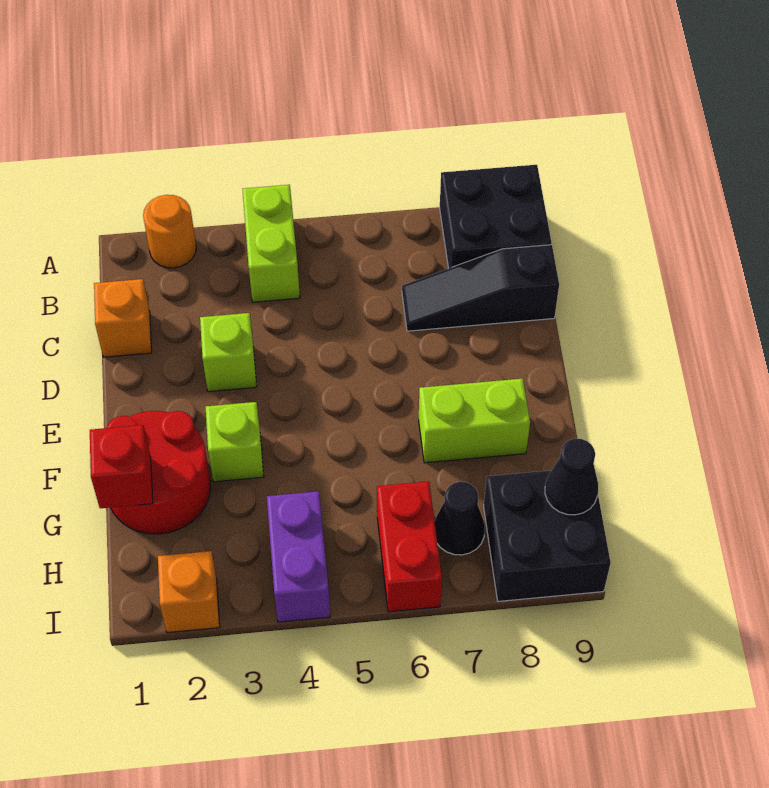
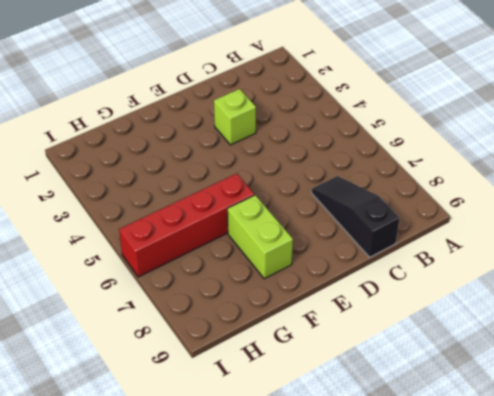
red brick F6:I6 level 1 -> red brick H6:I6 level 1
none -> orange round brick A2 level 1
none -> lime brick A4:B4 level 1
none -> black brick A8:B9 level 1

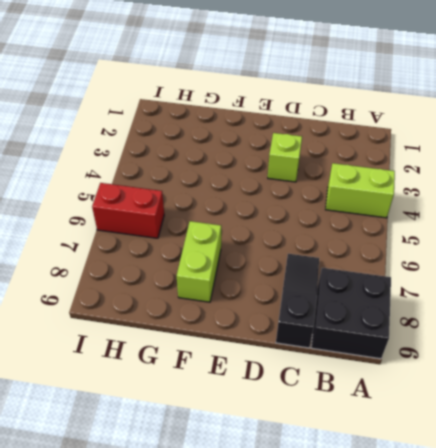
none -> orange round brick A2 level 1
none -> orange brick C1 level 1
none -> red round brick F1:G2 level 1

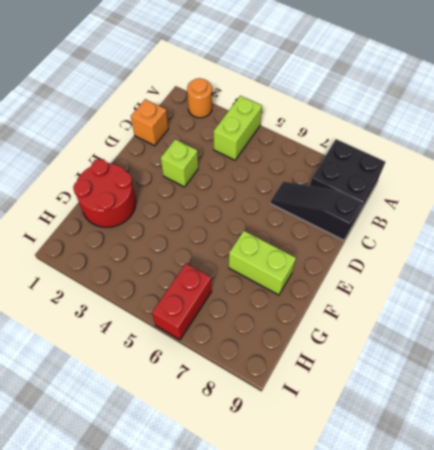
none -> lime brick F3 level 1
none -> purple brick H4:I4 level 1
none -> black cone H7 level 1

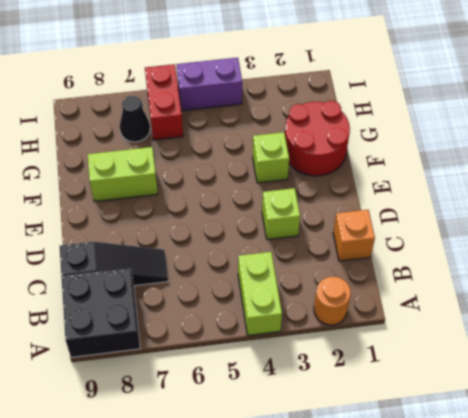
purple brick I4:I5 level 1 -> purple brick H4:I4 level 1
none -> black brick H8:I9 level 1
none -> orange brick I2 level 1
none -> red brick G1 level 2

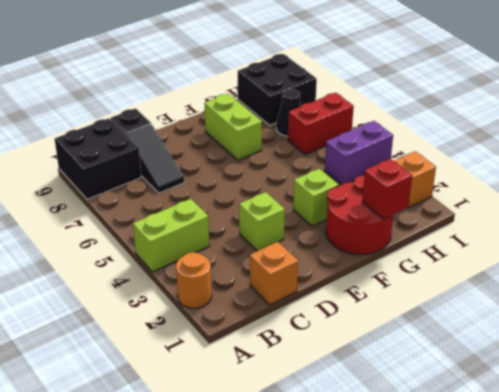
none -> black cone H9 level 2

